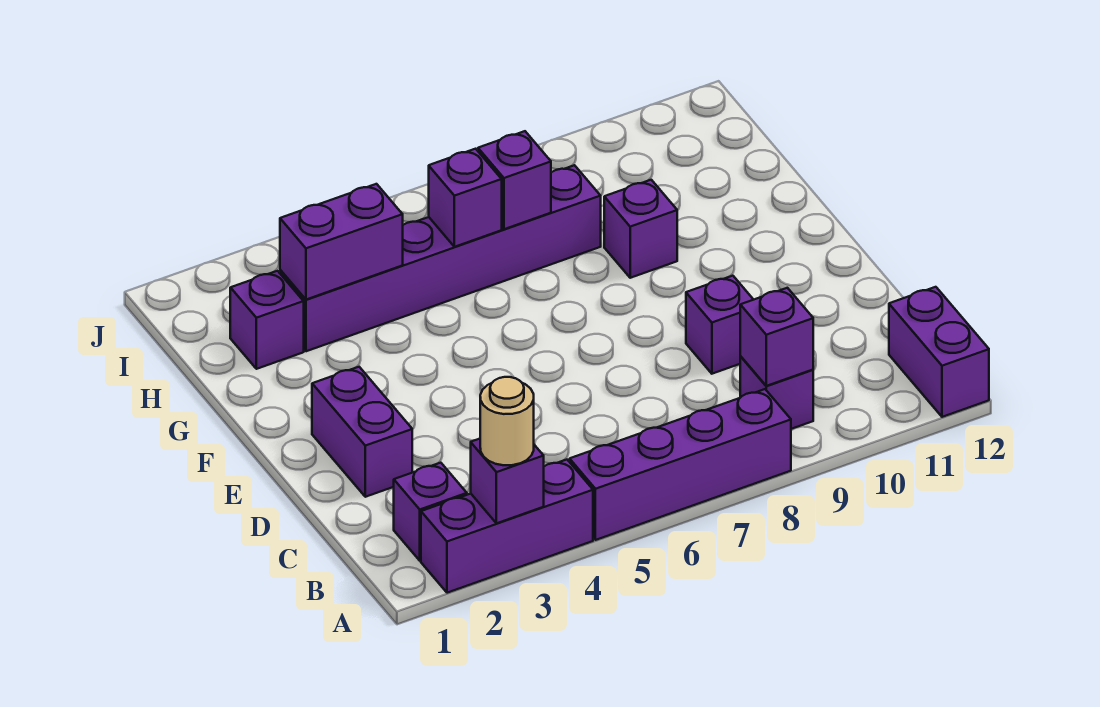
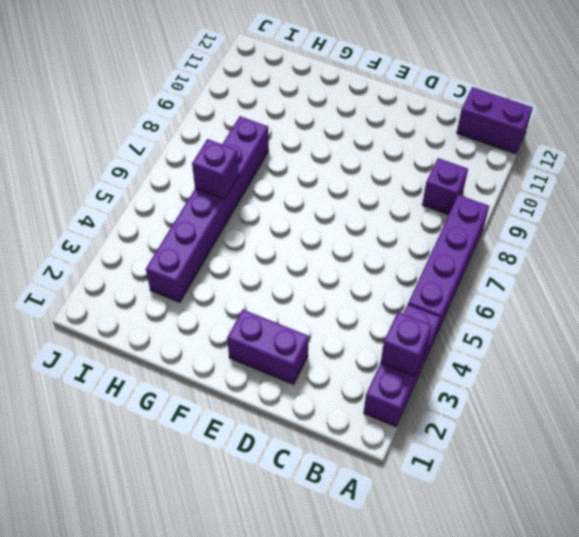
none -> purple brick B2 level 1
none -> purple brick D9 level 1
none -> purple brick G9 level 1

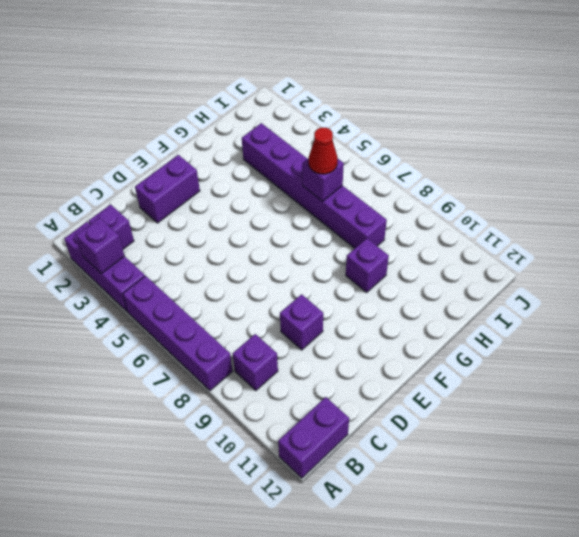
red cone H6 level 3 -> none
none -> purple brick H2 level 1
none -> purple brick B9 level 2
none -> purple brick H3:H4 level 2

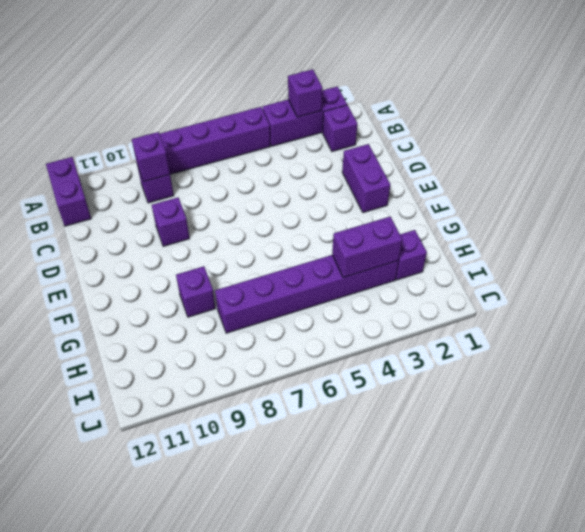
none -> purple brick H6 level 2
none -> purple brick H7 level 2
none -> tan round brick A3 level 3

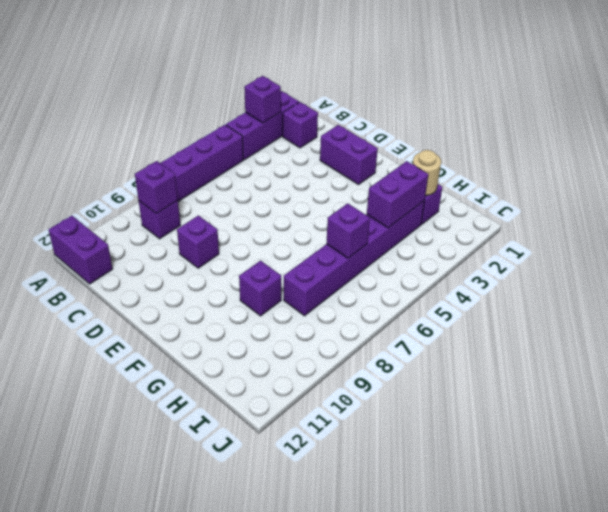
tan round brick H2 level 2 -> tan round brick A3 level 3
none -> purple brick H7 level 2

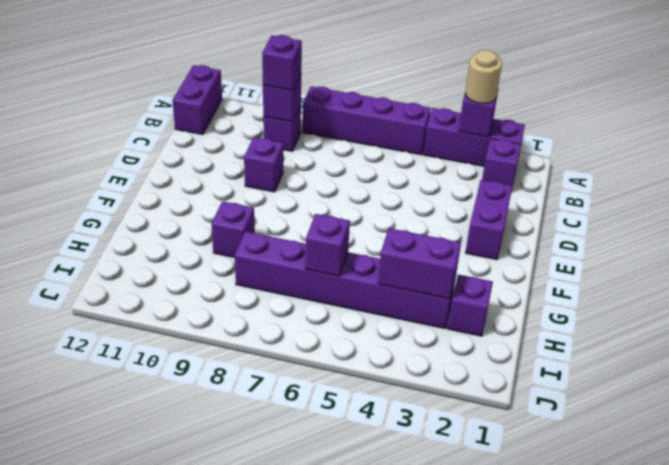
purple brick B9 level 3 -> purple brick H7 level 2

